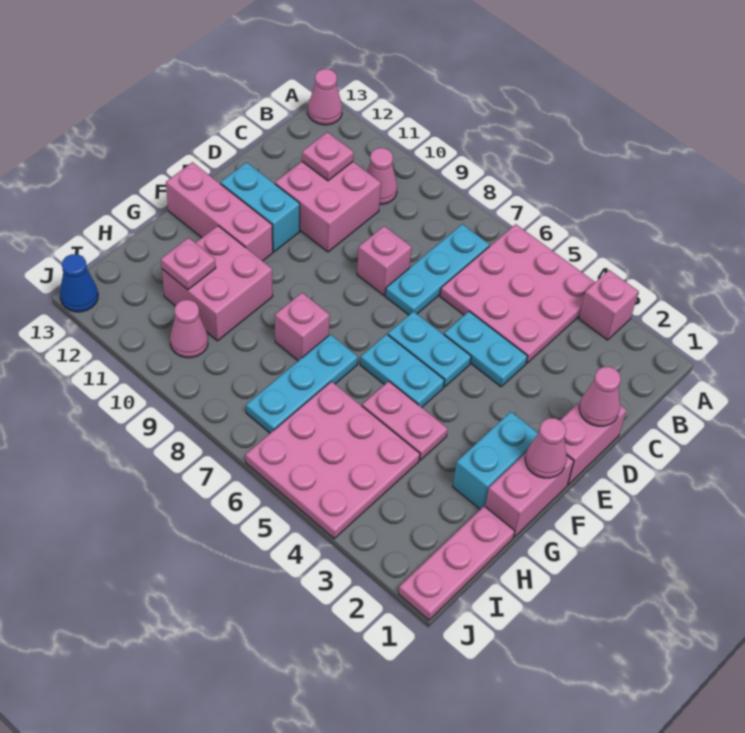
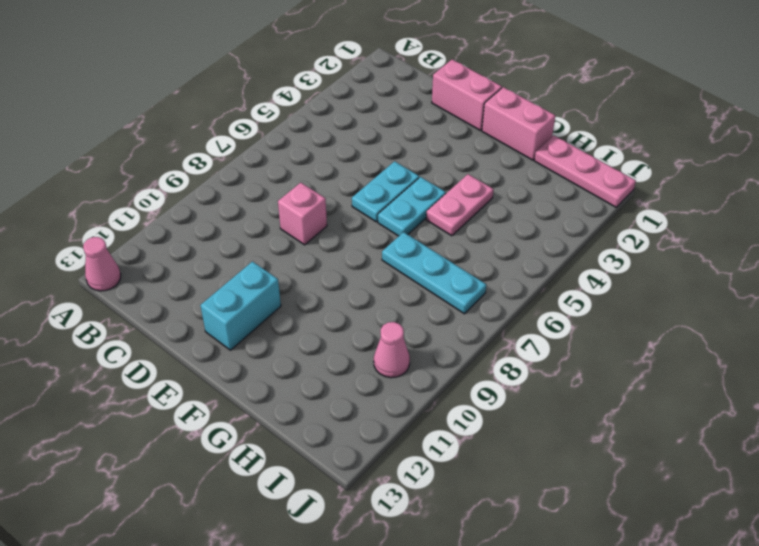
none -> pink brick A3 level 1
none -> pink plate A4:C6 level 1
none -> cyan plate B7:D7 level 1

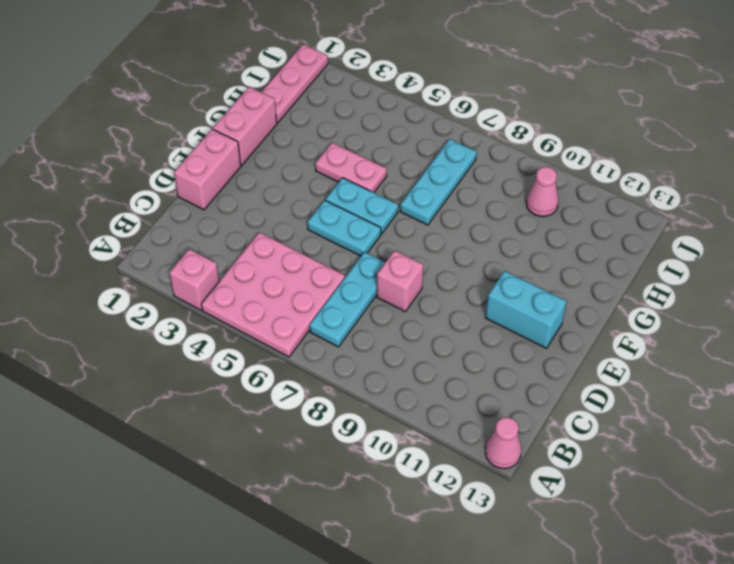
none -> pink cone B10 level 1
none -> pink brick C10:D11 level 1
none -> cyan plate D4:D5 level 1

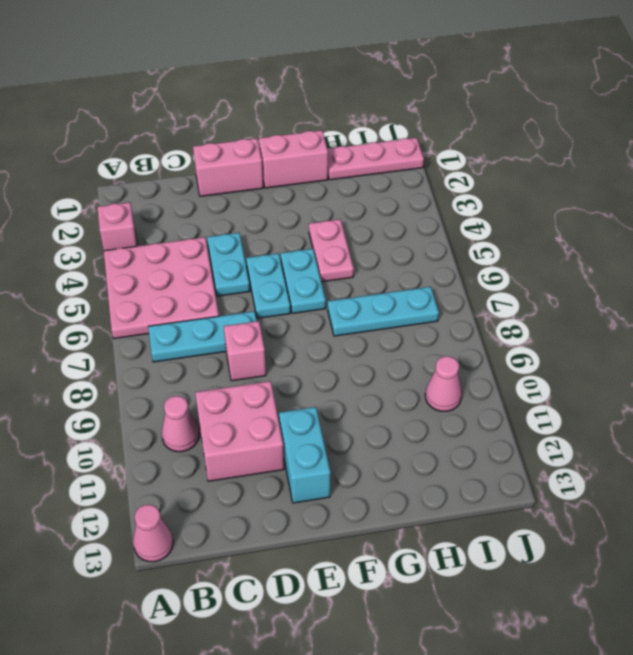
none -> cyan brick F2:G2 level 1
none -> pink brick F11:F13 level 1
none -> pink brick G8 level 1

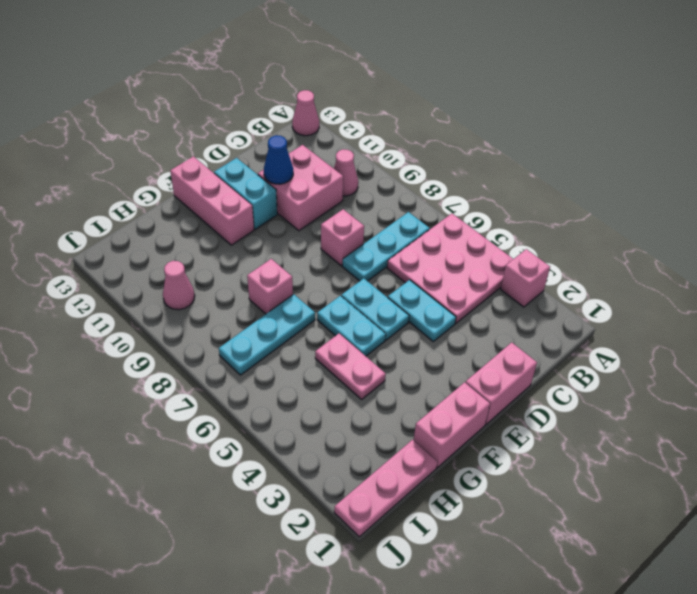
blue cone D11 level 2 -> blue cone J13 level 1
none -> cyan brick F2:G2 level 1
none -> pink brick G10:H11 level 1
none -> pink plate H4:J6 level 1

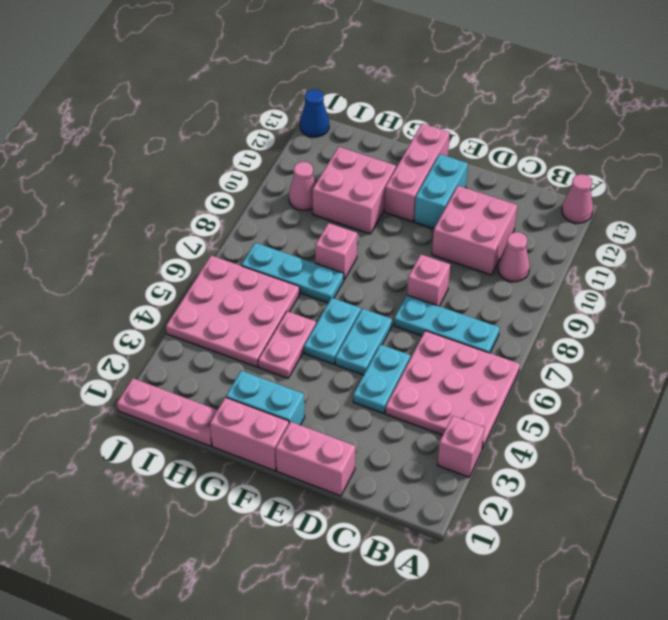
none -> pink plate C11 level 2
none -> pink cone D1 level 2
none -> pink cone F1 level 2

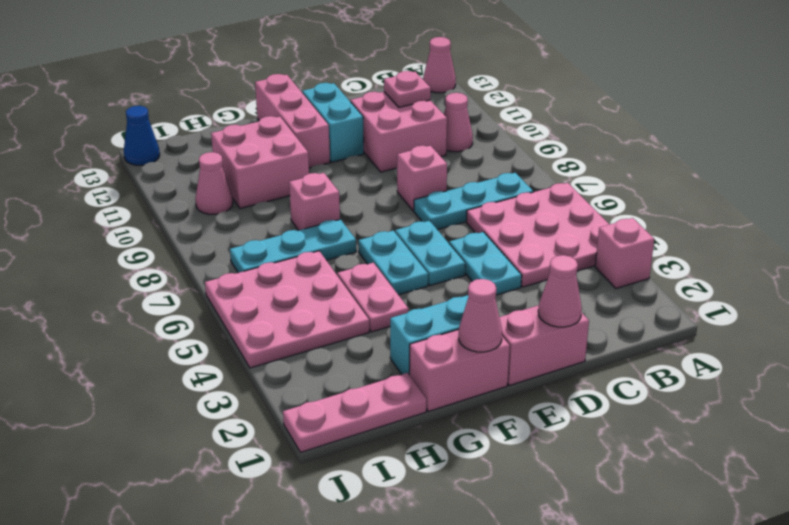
none -> pink plate H11 level 2

